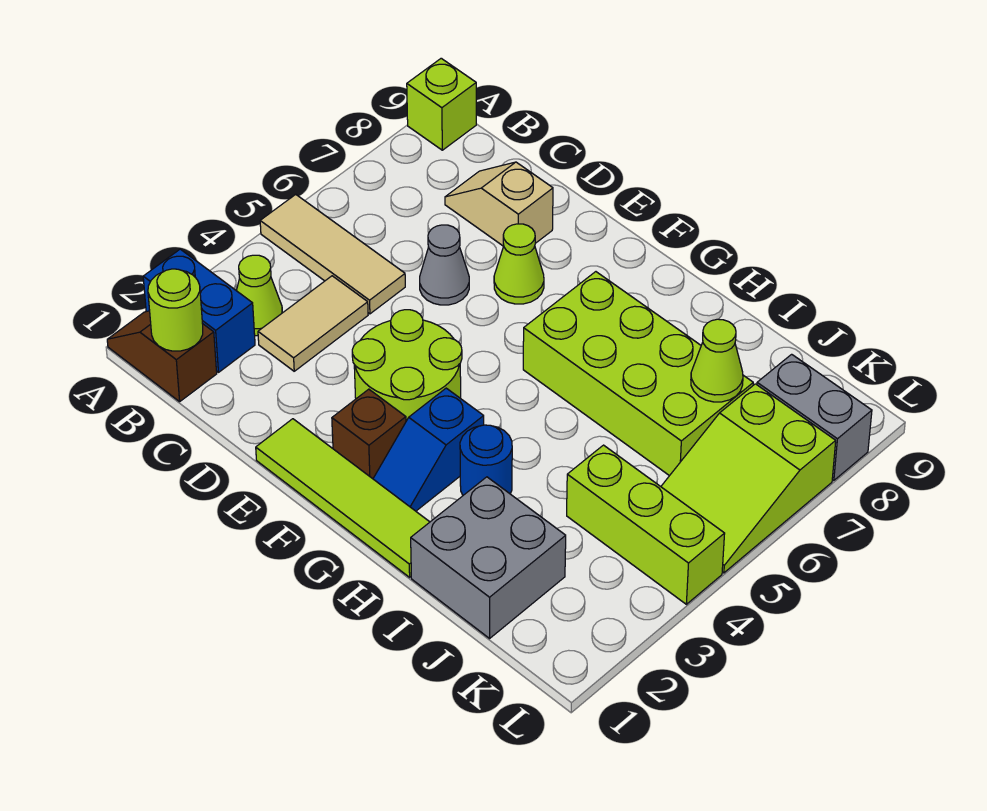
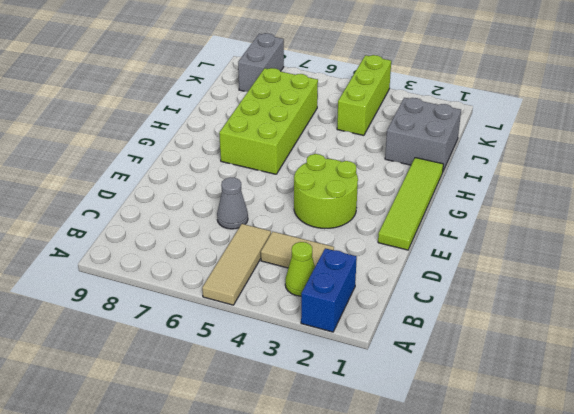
none -> brown slope A1:B1 level 1 top B
none -> lime brick A9 level 1
none -> tan slope C8:D8 level 1 top D

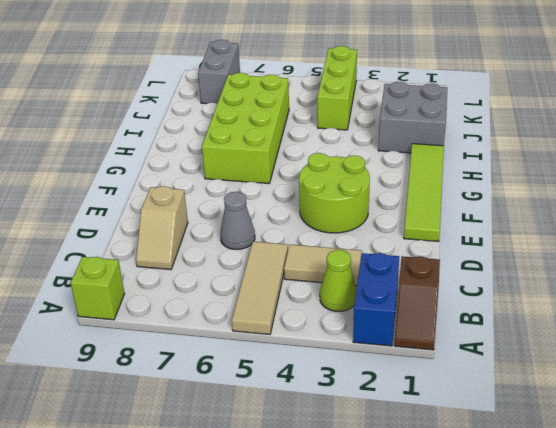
none -> lime cone E7 level 1
none -> brown brick F2 level 1
none -> blue slope G2:G3 level 1 top 3

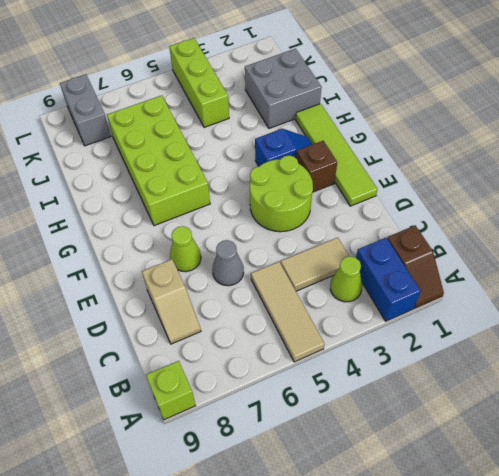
none -> blue round brick H3 level 1
none -> lime slope K5:L7 level 1 top 7
none -> lime round brick B1 level 2

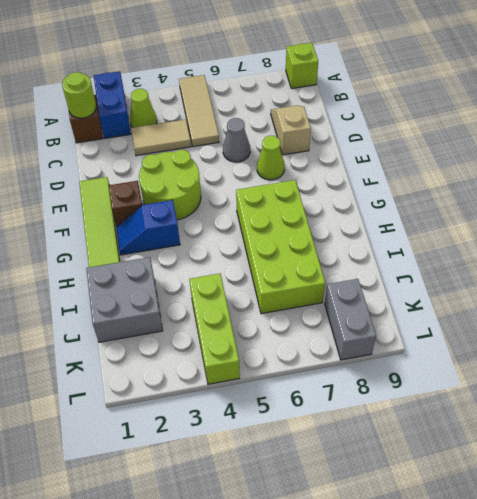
none -> blue round brick H3 level 1
none -> lime slope K5:L7 level 1 top 7
none -> lime cone J7 level 2

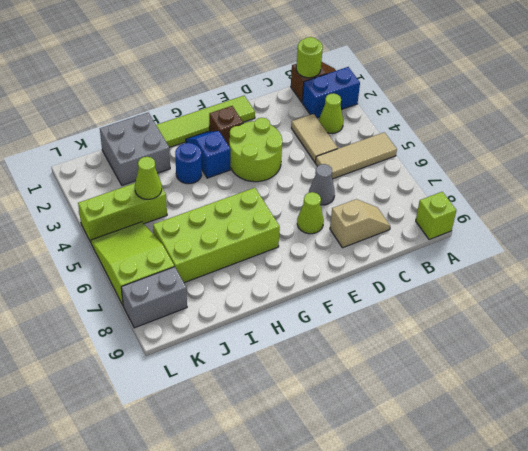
lime cone J4 level 2 -> lime cone J7 level 2

